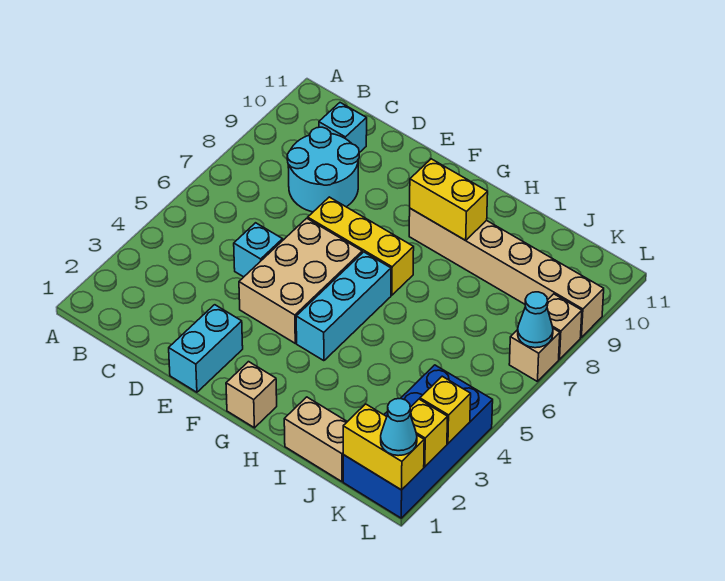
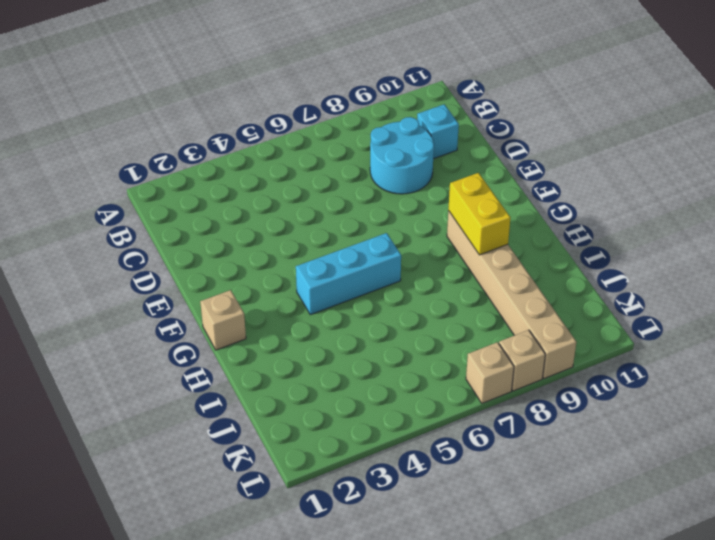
none -> cyan brick D5 level 1
none -> cyan brick E1:E2 level 1
none -> tan brick E4:F6 level 1

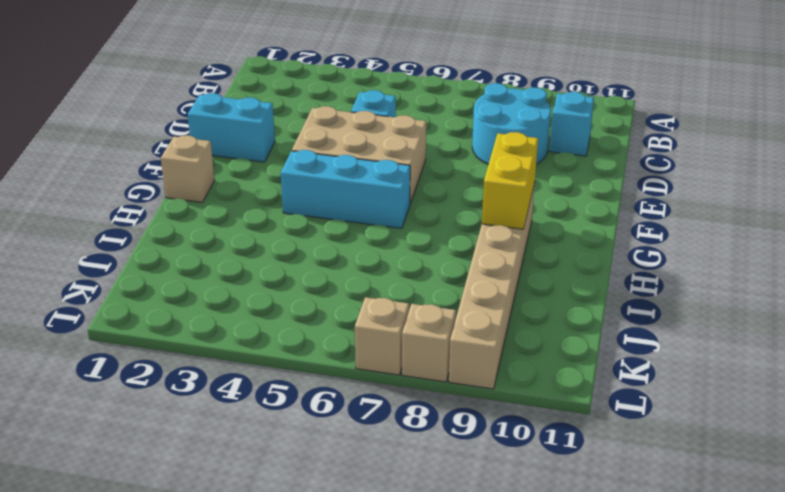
none -> yellow brick E7:G7 level 1
none -> tan brick I1:J1 level 1
none -> blue brick K1:L4 level 1

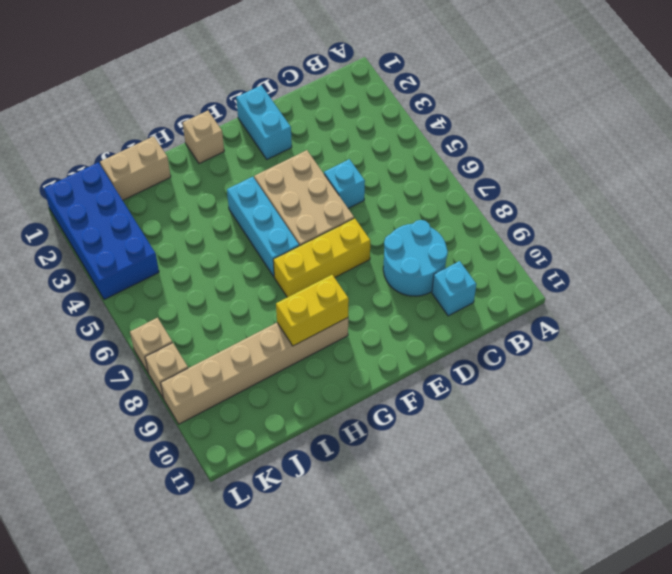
none -> yellow brick K1:L1 level 2
none -> yellow brick L2 level 2
none -> yellow brick L3 level 2

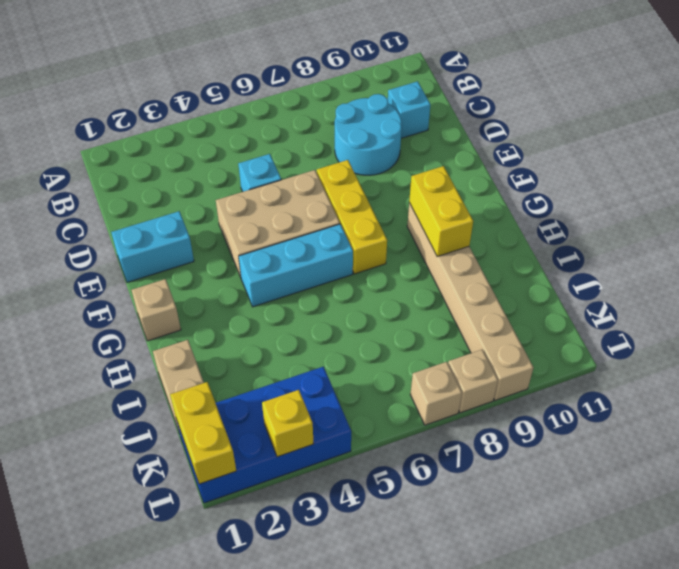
none -> yellow brick L2 level 2
none -> cyan cone L7 level 2
none -> cyan cone L1 level 3

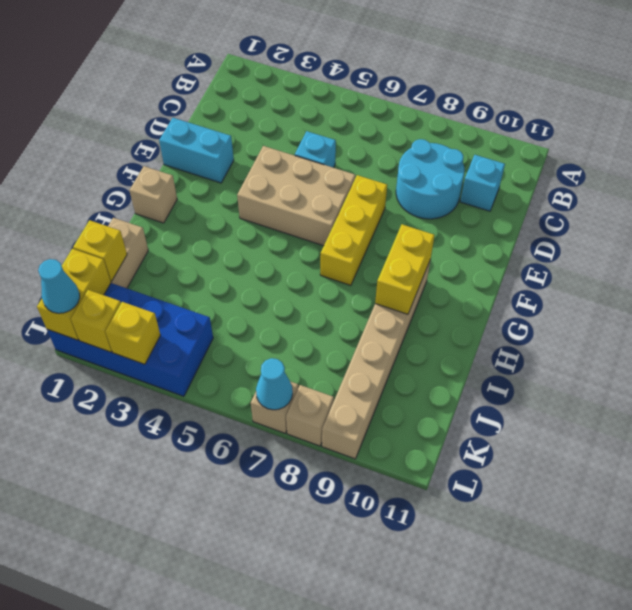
yellow brick J1 level 2 -> none
none -> cyan brick G4:G6 level 1

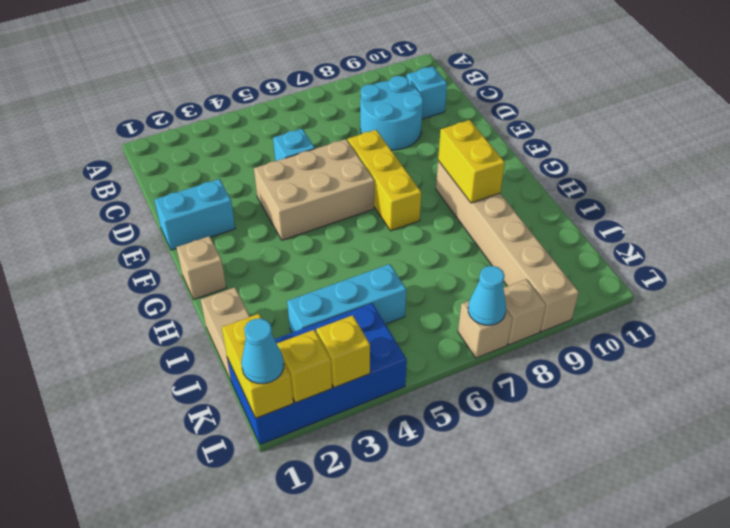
cyan brick J3:J5 level 1 -> cyan brick G4:G6 level 1

